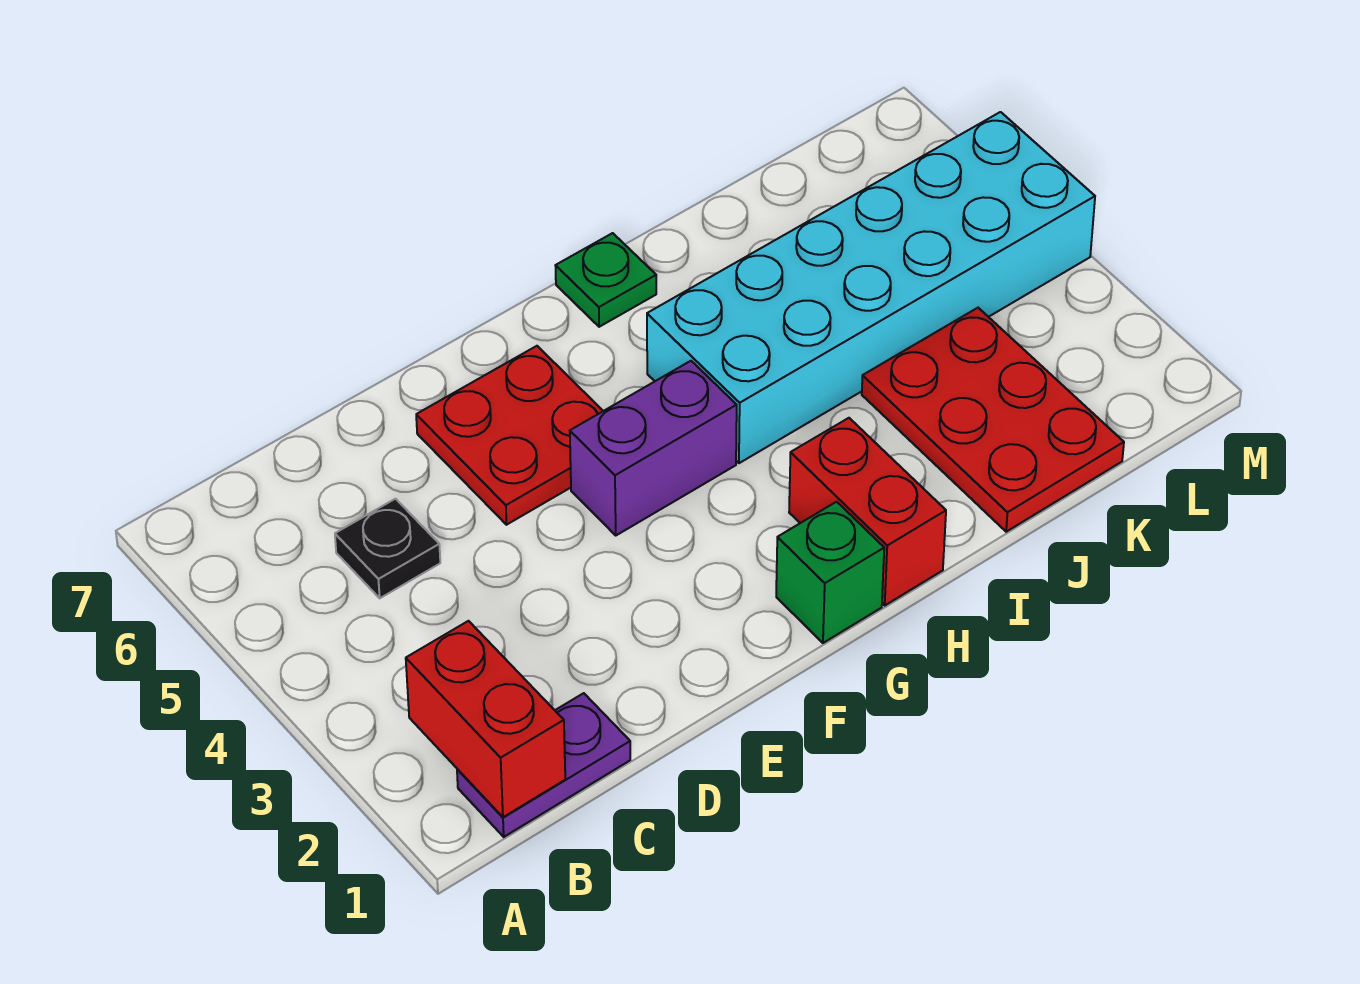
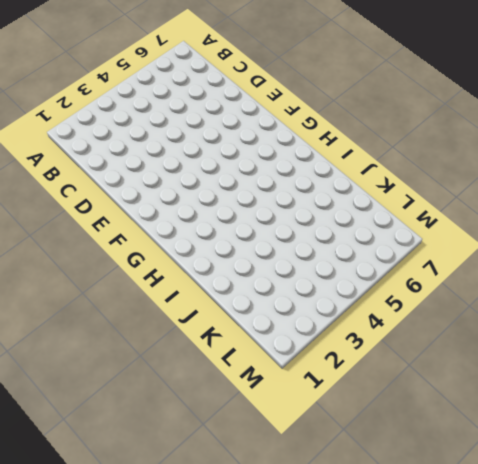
none -> purple plate B1:C1 level 1
none -> black plate C5 level 1

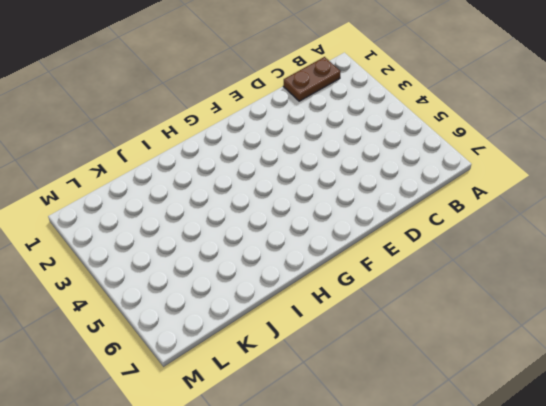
brown plate B1:C1 level 1 -> purple plate B1:C1 level 1
none -> black plate C5 level 1
none -> red plate E5:F6 level 1

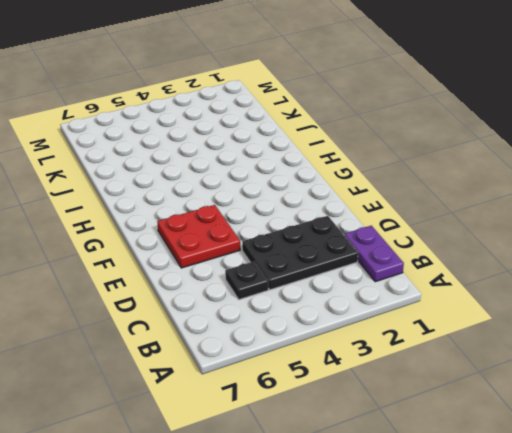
black plate C2:D4 level 1 -> none
none -> purple brick F4:G4 level 1
none -> green brick G1 level 1

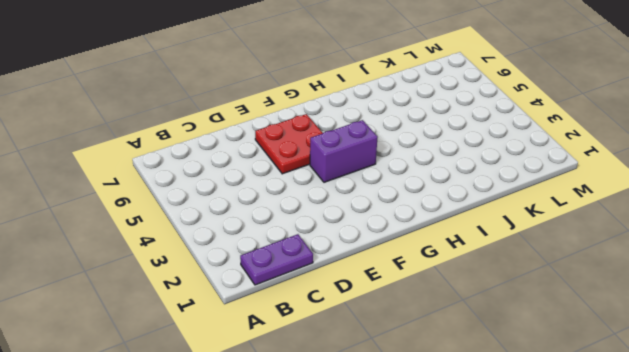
none -> black plate C5 level 1
none -> green brick G1 level 1

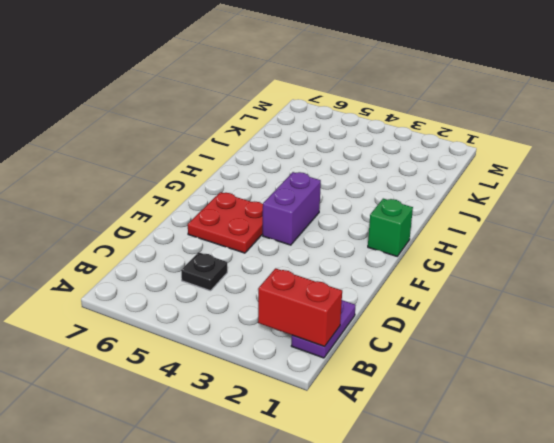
none -> red brick H1:H2 level 1
none -> cyan brick H4:M5 level 1

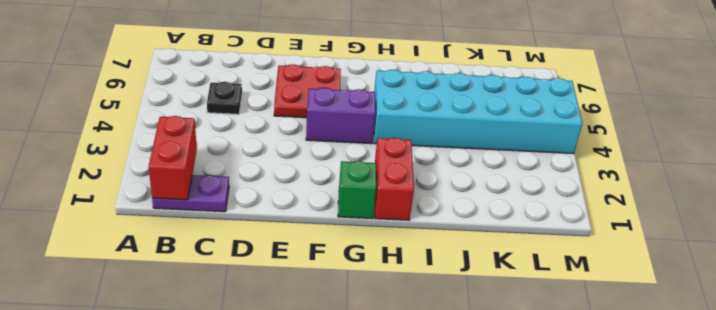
none -> green plate H7 level 1
none -> red plate J1:K3 level 1

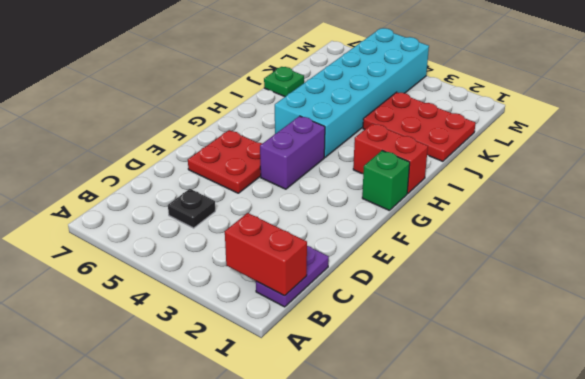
green plate J7 level 1 -> green plate H7 level 1

